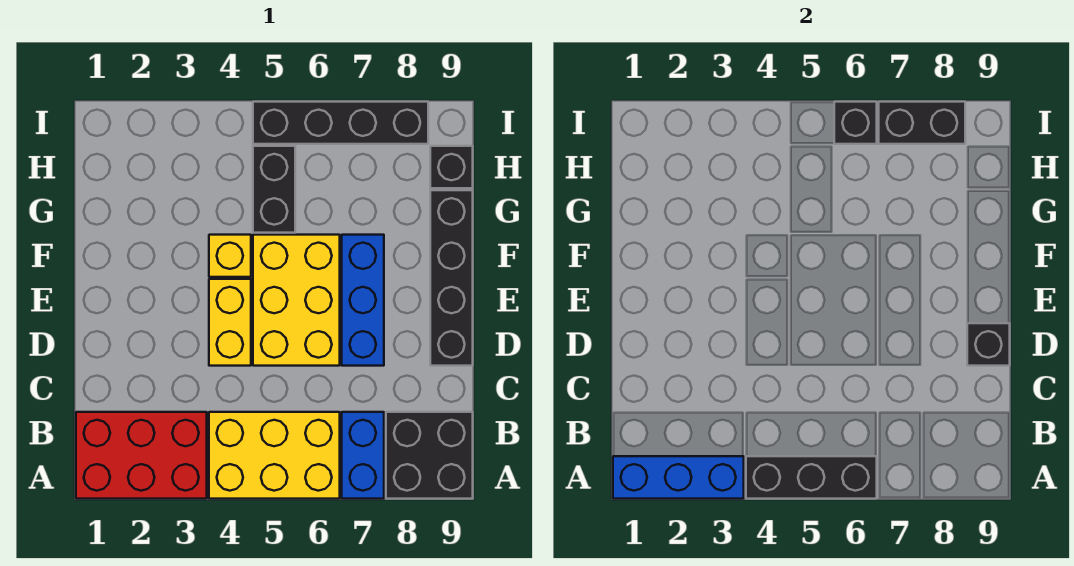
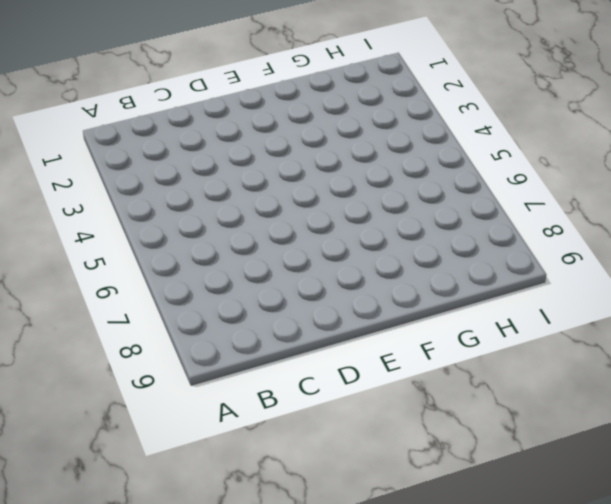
none -> red brick A1:B3 level 1
none -> yellow brick A4:B6 level 1
none -> blue brick A7:B7 level 1

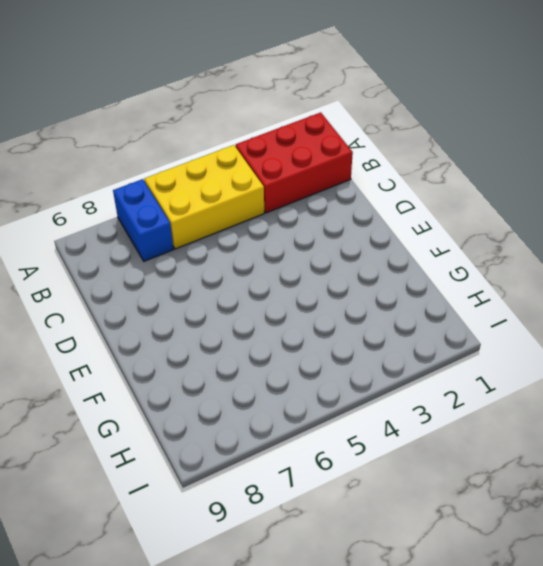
none -> black brick A8:B9 level 1
none -> yellow brick D4:E4 level 1
none -> yellow brick D5:F6 level 1

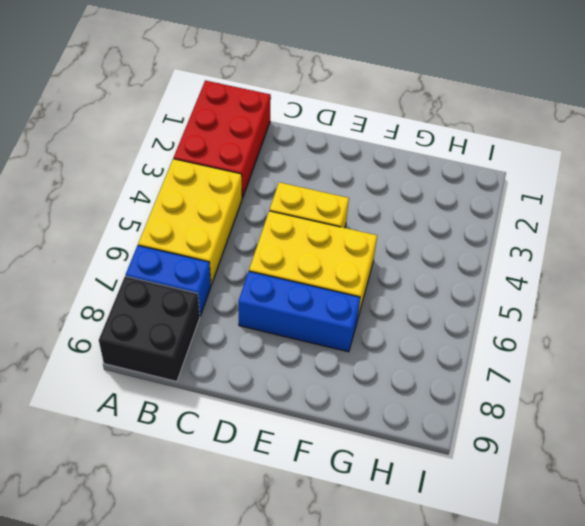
none -> black brick D9:G9 level 1
none -> yellow brick F4 level 1
none -> black brick G5:H5 level 1

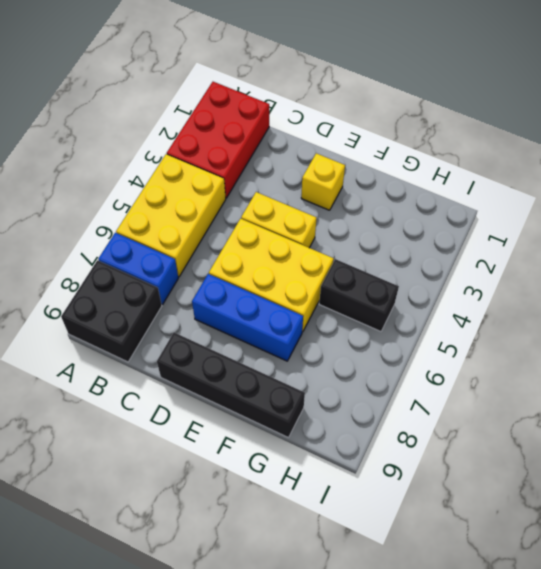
yellow brick E2 level 1 -> yellow brick F4 level 1
none -> black brick H9 level 1
none -> black brick I5:I8 level 1
none -> blue brick A1:A3 level 2

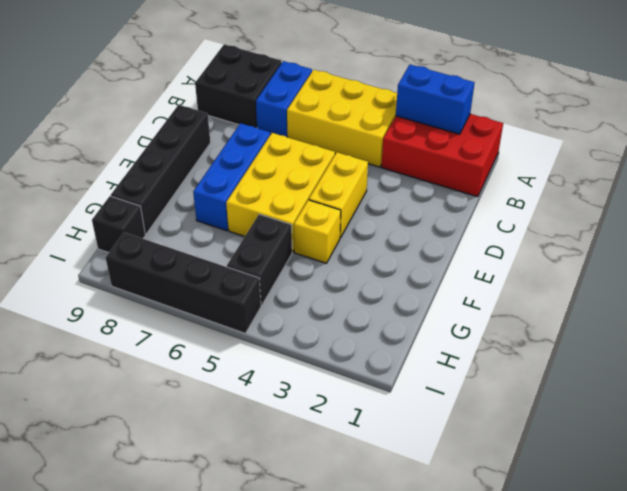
blue brick A2:A3 level 2 -> blue brick A1:A3 level 2
none -> black brick A4:A6 level 2
none -> black brick D9 level 2
none -> black brick I6 level 2

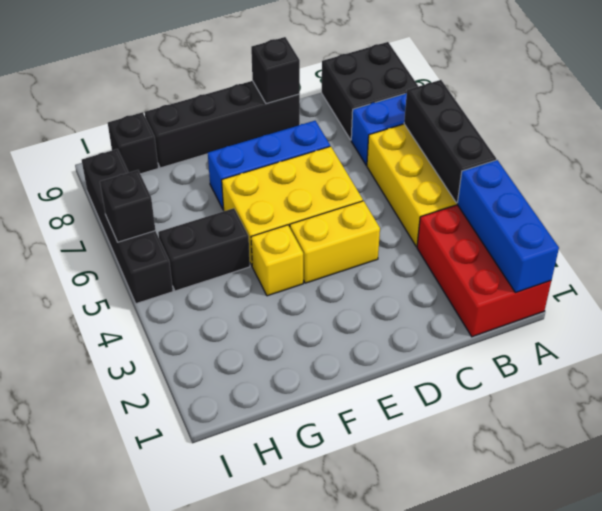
none -> black brick I7:I8 level 2

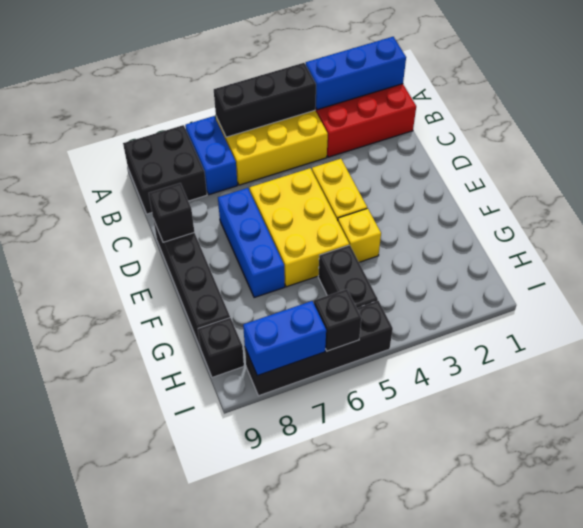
blue brick I7:I8 level 2 -> black brick I7:I8 level 2

